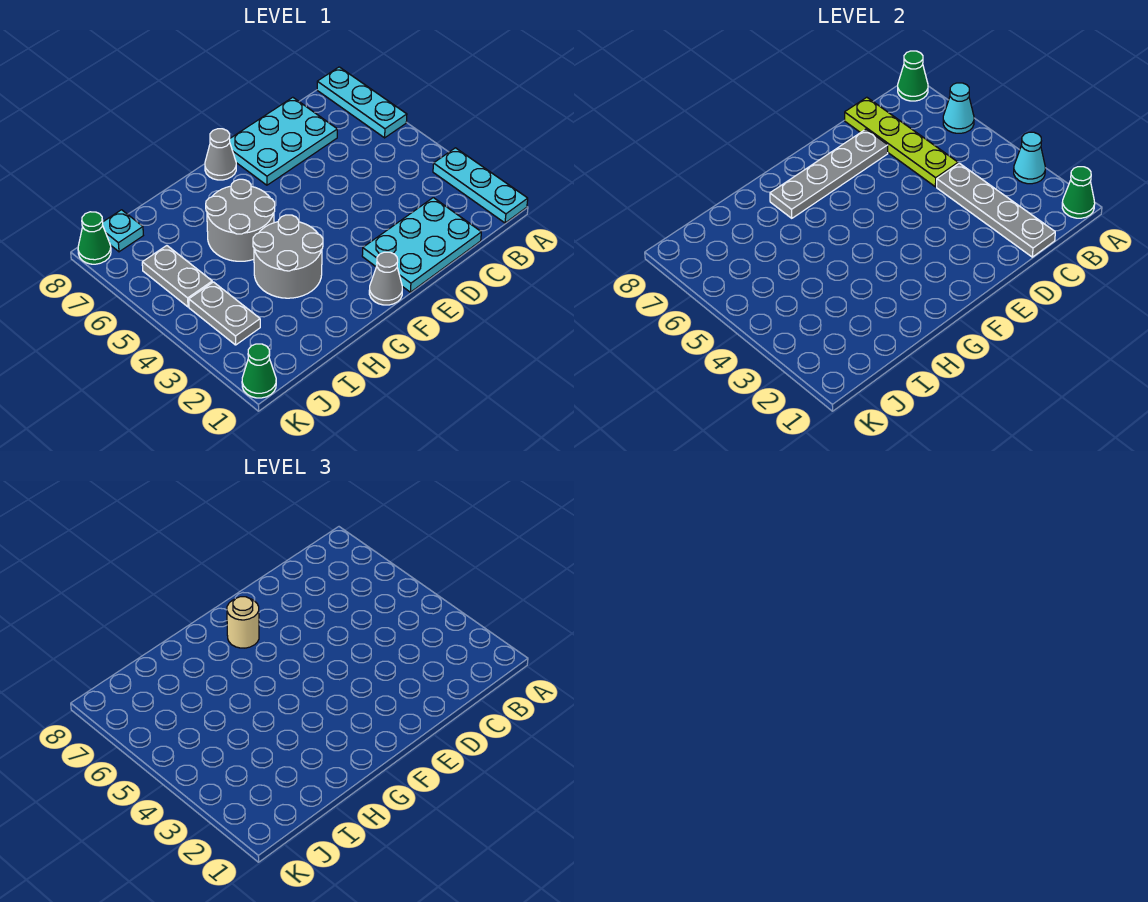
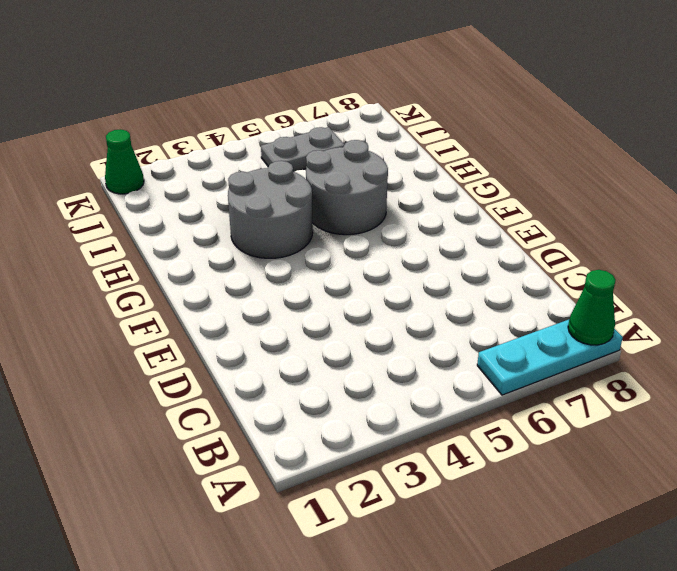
none -> cyan plate A1:A3 level 1
none -> cyan plate C1:E2 level 1
none -> cyan plate C7:E8 level 1

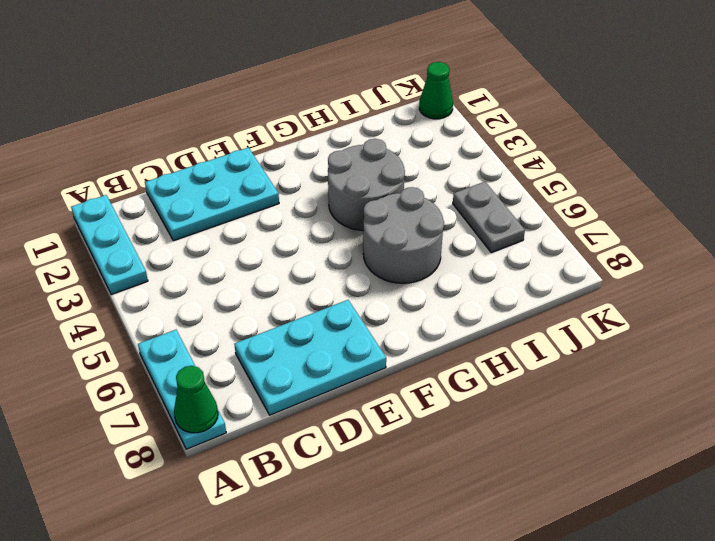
none -> grey cone F1 level 1
none -> grey cone F8 level 1
none -> grey plate J3:J4 level 1

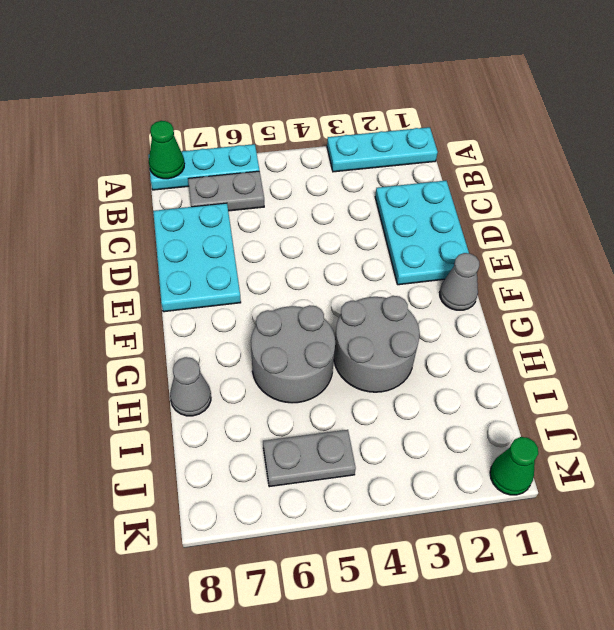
grey plate B6:B7 level 1 -> grey plate J3:J4 level 1
grey cone H8 level 1 -> grey cone F8 level 1
none -> cyan plate J8 level 1
none -> green cone K8 level 1
none -> green cone A1 level 2

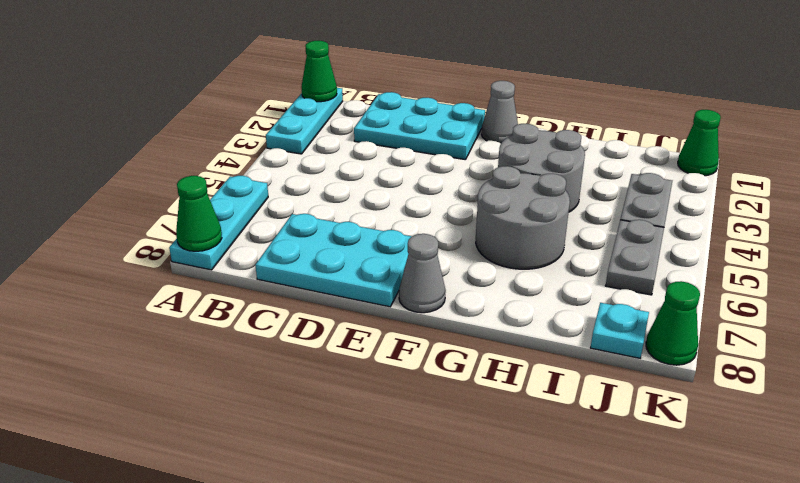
none -> cyan cone A3 level 2
none -> cyan cone A6 level 2
none -> grey plate C1:C4 level 2

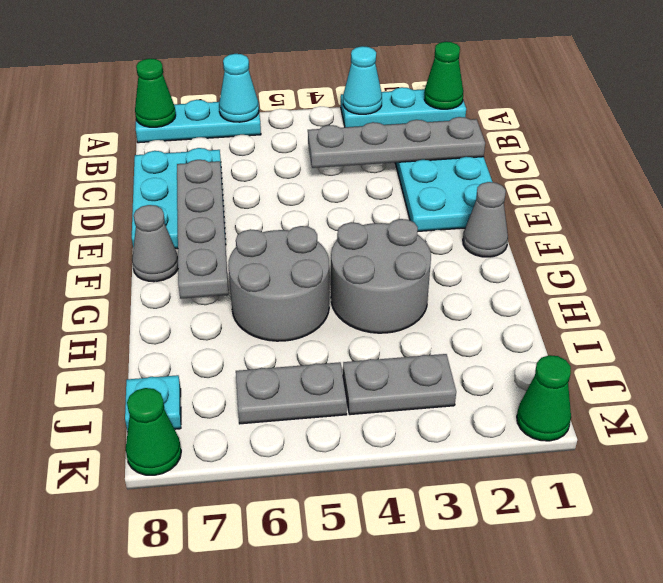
none -> lime plate C5:C8 level 2
none -> tan round brick F7 level 3

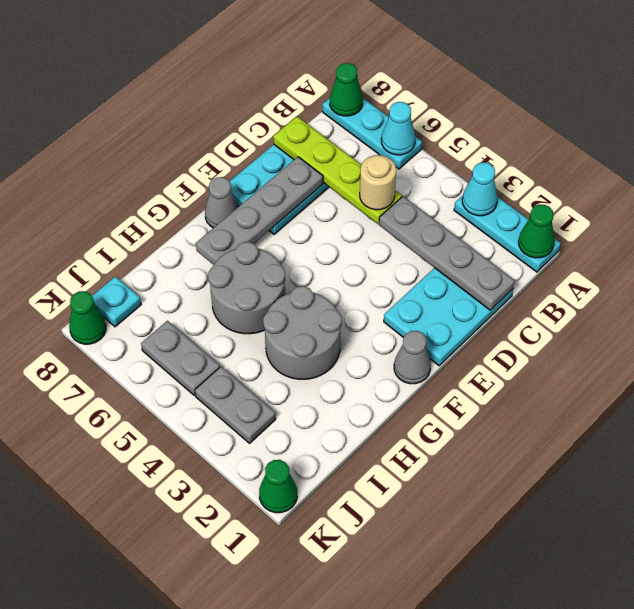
tan round brick C5 level 3 -> tan round brick F7 level 3

